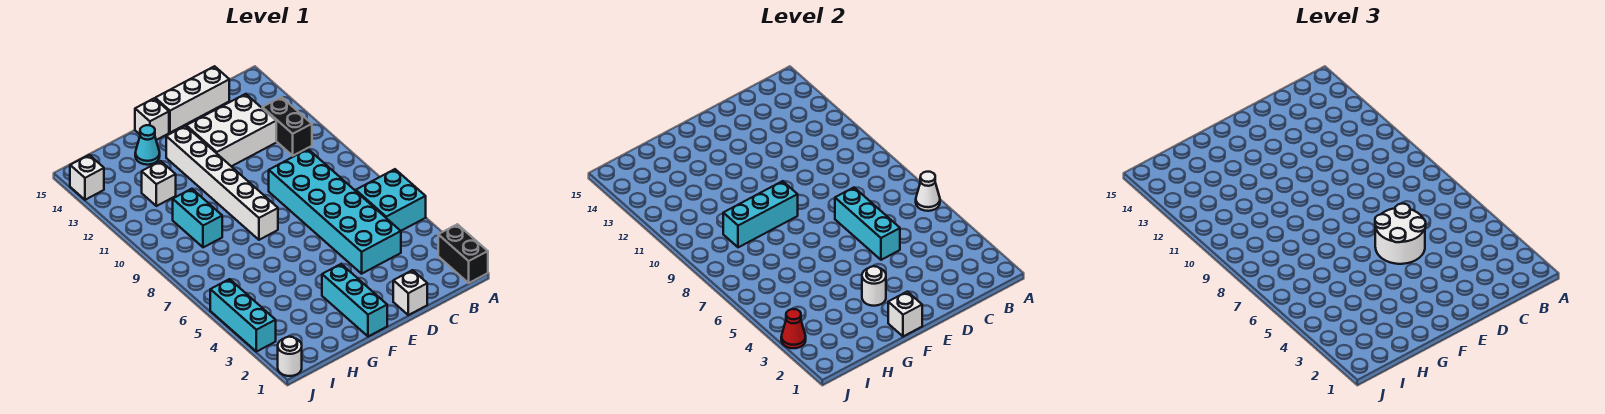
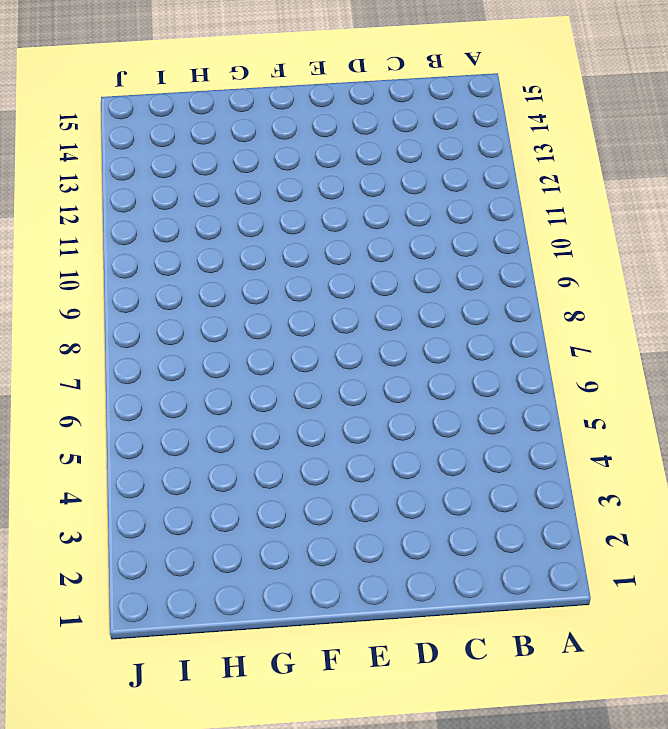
none -> black brick A1:A2 level 1
none -> cyan brick A5:B6 level 1
none -> black brick B11:B12 level 1

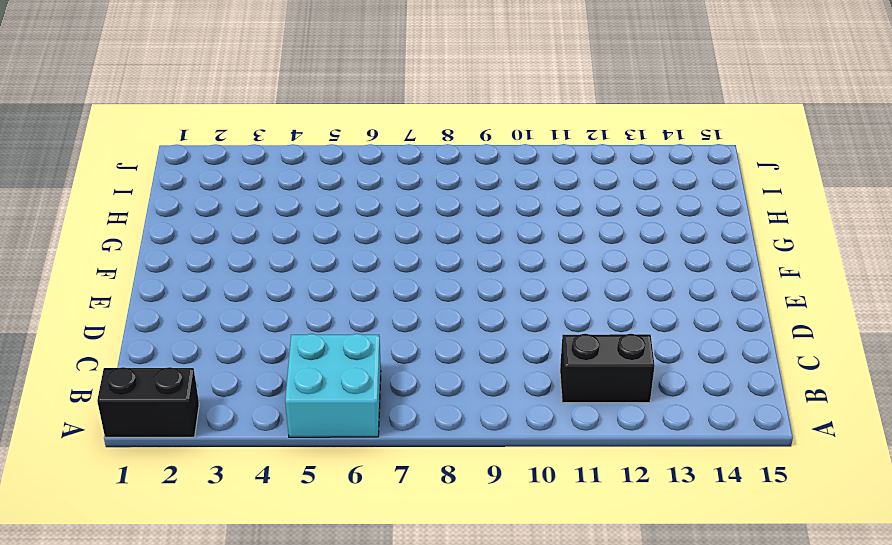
none -> cyan brick C4:D9 level 1
none -> white brick C12:E13 level 1
none -> white brick C15:E15 level 1

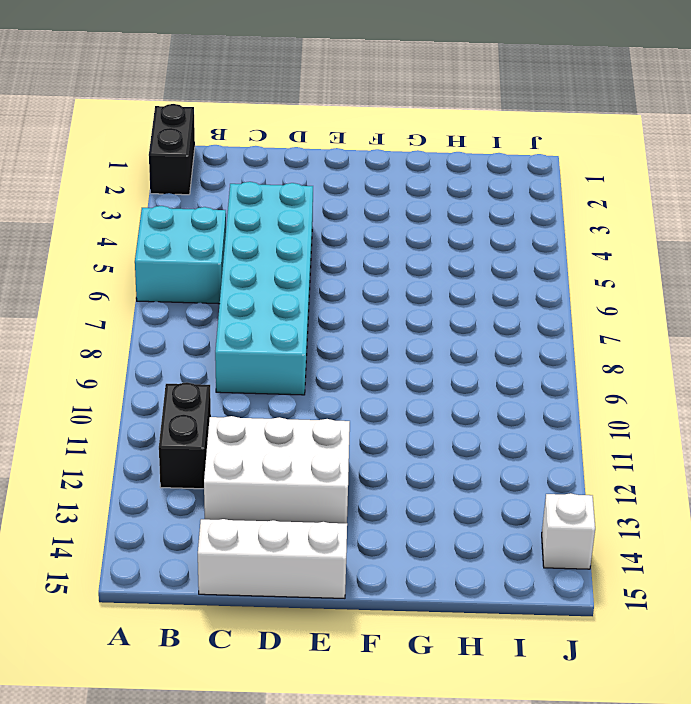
none -> white brick D1 level 1
none -> cyan brick F1:F3 level 1
none -> white brick F8:F13 level 1

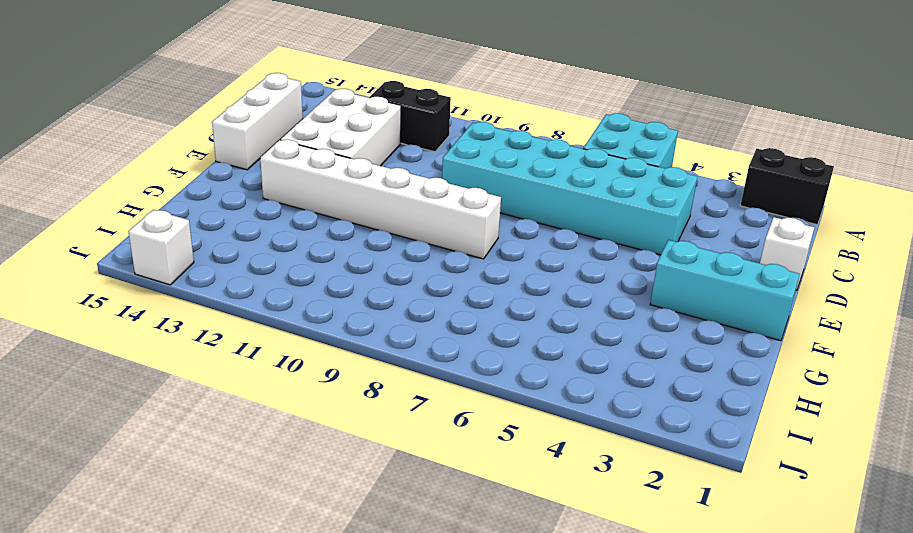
none -> white brick F15 level 1
none -> cyan cone G14 level 1
none -> cyan brick H9:H10 level 1

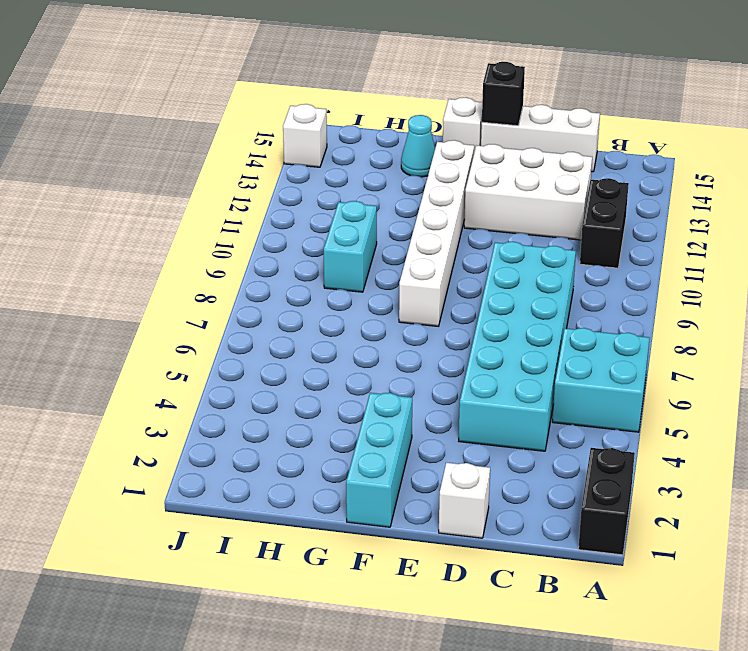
black brick E15 level 2 -> none
none -> white brick H12 level 1
none -> white round brick J1 level 1
none -> cyan brick J3:J5 level 1

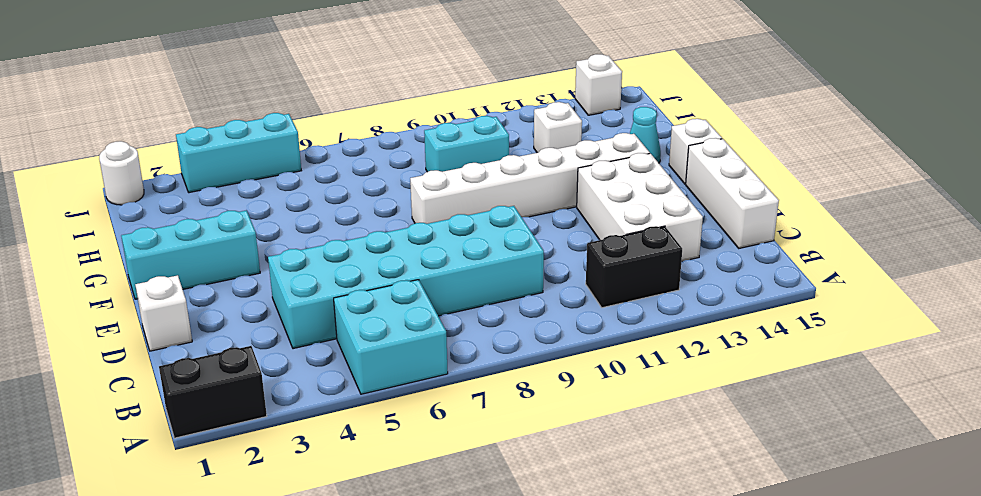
none -> white cone A6 level 2
none -> cyan brick D5:D7 level 2
none -> white brick F1 level 2

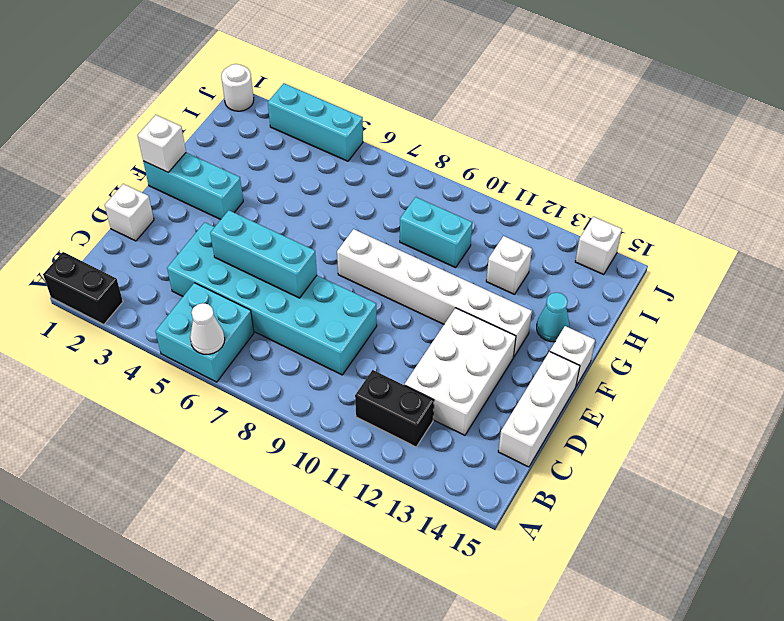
none -> white round brick F3 level 2
none -> cyan brick F9:H9 level 2
none -> red cone J3 level 2

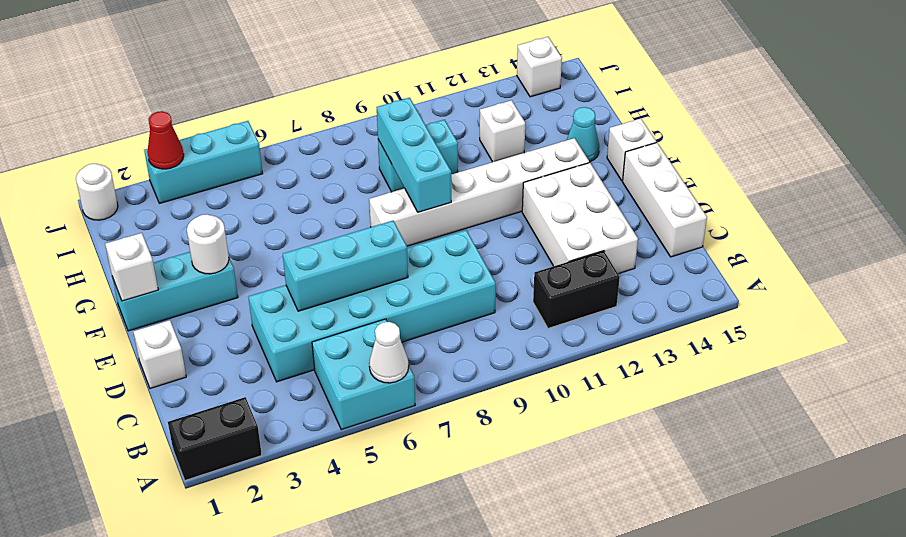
none -> white round brick D5:E6 level 3

